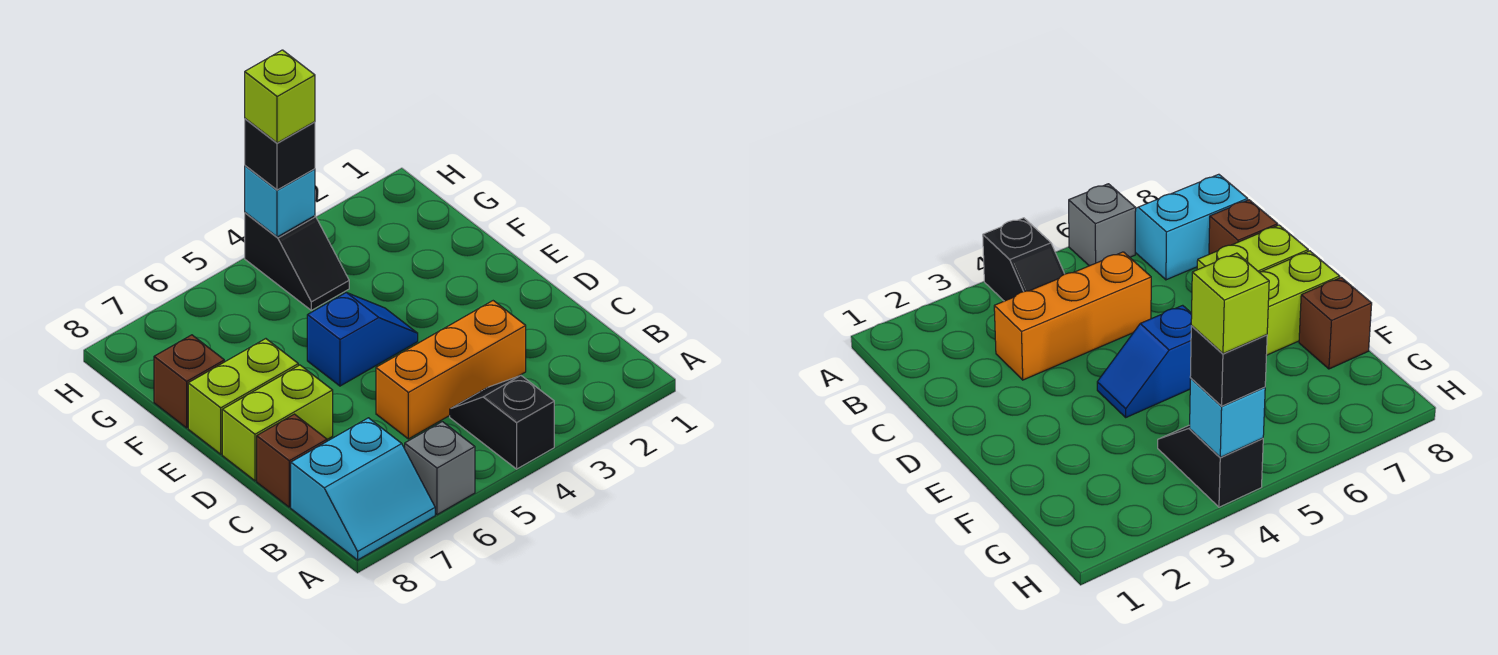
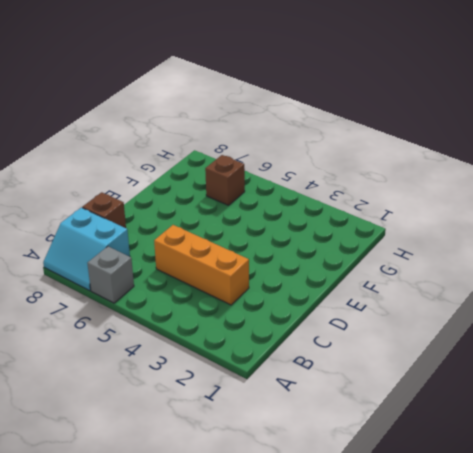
brown brick G6 level 1 -> brown brick F8 level 1
none -> black slope A4:B4 level 1 top A
none -> lime brick D7:D8 level 1
none -> blue slope E4:E5 level 1 top 5

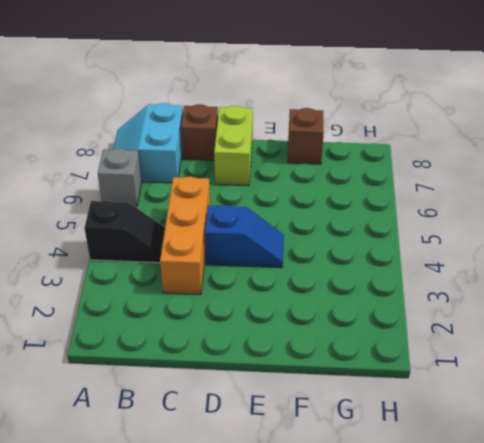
blue slope D4:E4 level 1 top D -> blue slope E4:E5 level 1 top 5
none -> lime brick E7:E8 level 1
none -> black slope G4:H4 level 1 top H
none -> cyan brick H4 level 2

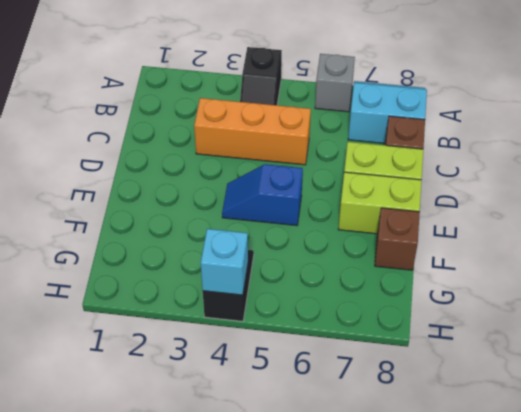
none -> black brick H4 level 3
none -> lime brick H4 level 4

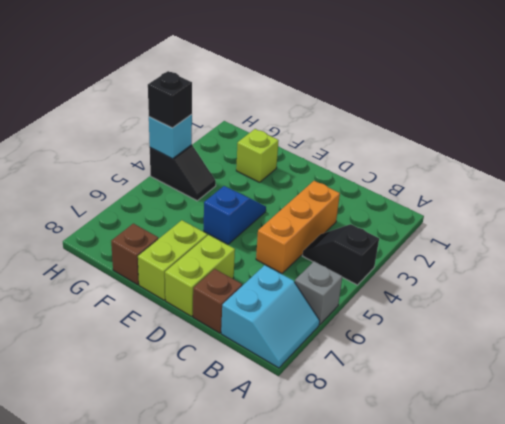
lime brick F2 level 1 -> lime brick H4 level 4

